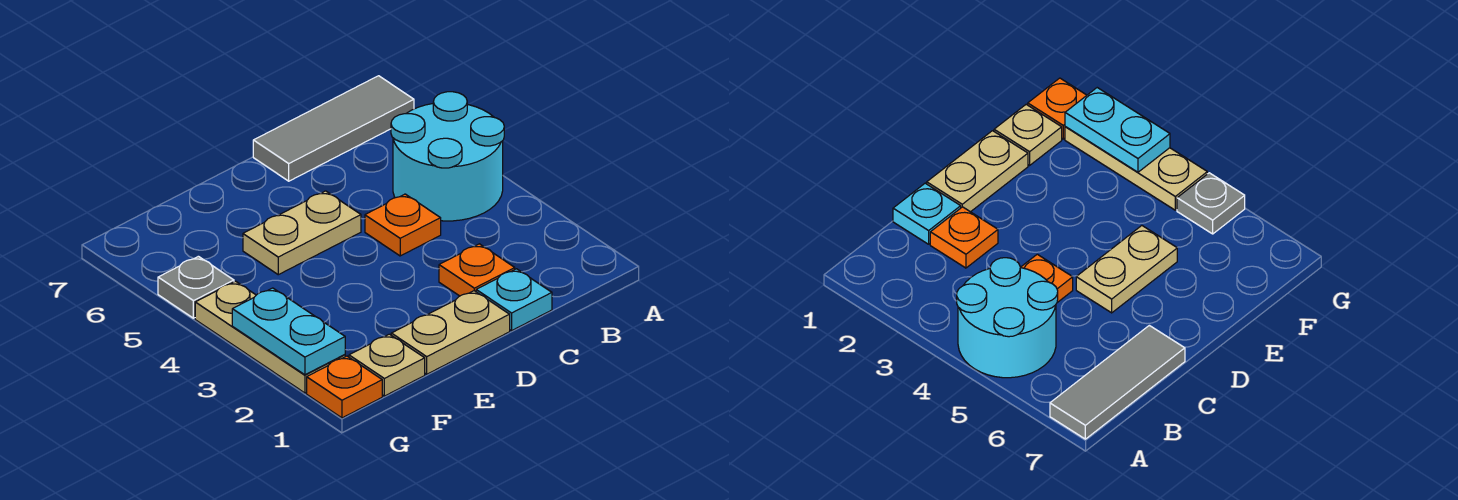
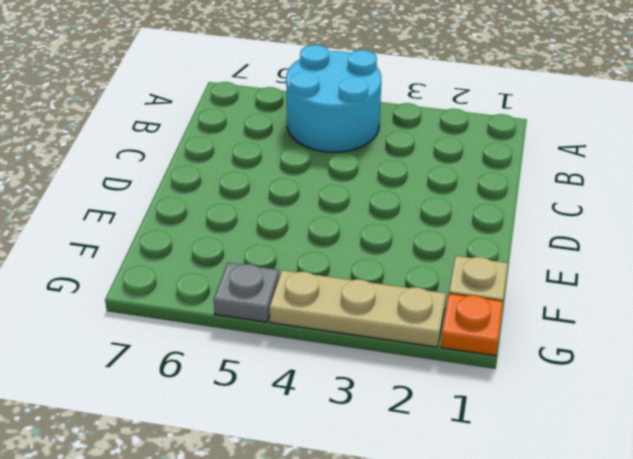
none -> grey tile A7:C7 level 1
none -> cyan plate C1 level 1
none -> orange plate C2 level 1

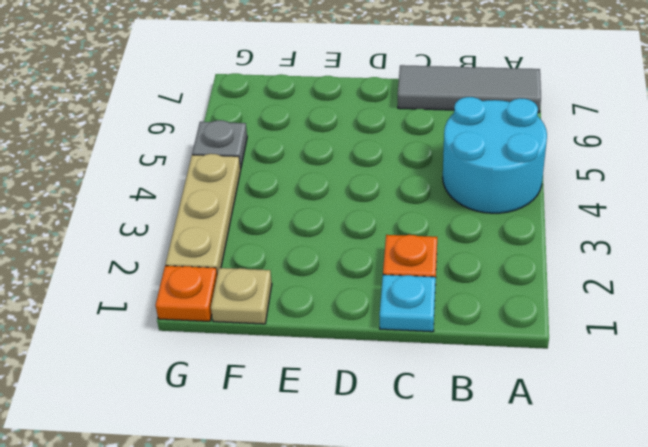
none -> orange plate C4 level 1
none -> tan plate D1:E1 level 1
none -> tan plate D5:E5 level 1

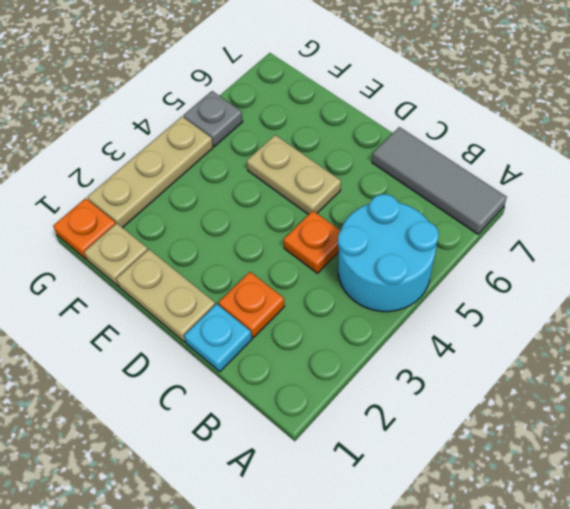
none -> cyan plate G2:G3 level 2

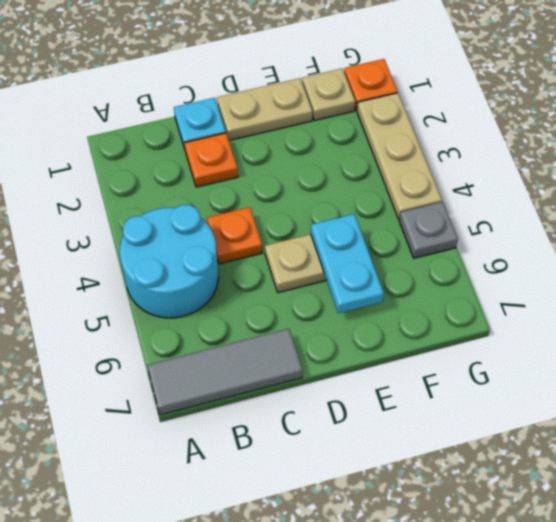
cyan plate E5:E6 level 2 -> cyan plate G2:G3 level 2

